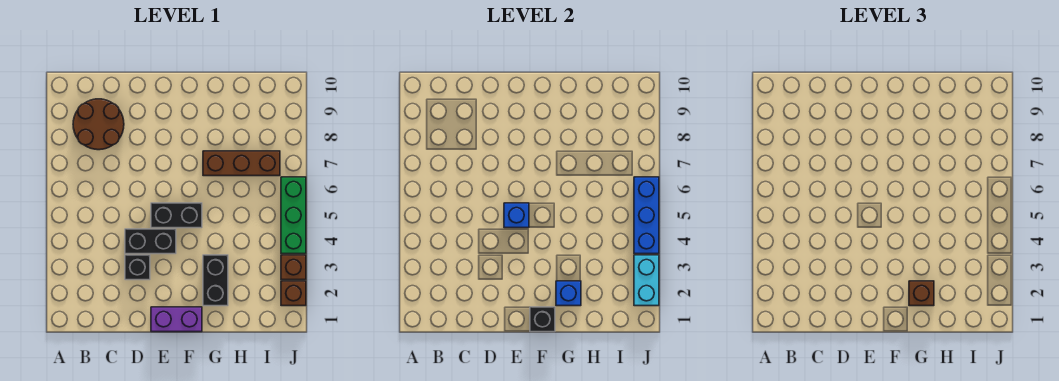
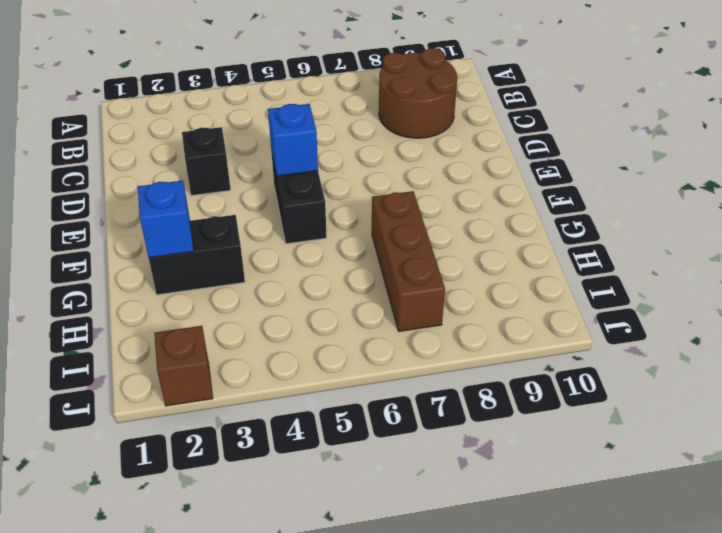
none -> black brick D4:E4 level 1
none -> purple brick E1:F1 level 1
none -> brown brick J3 level 1

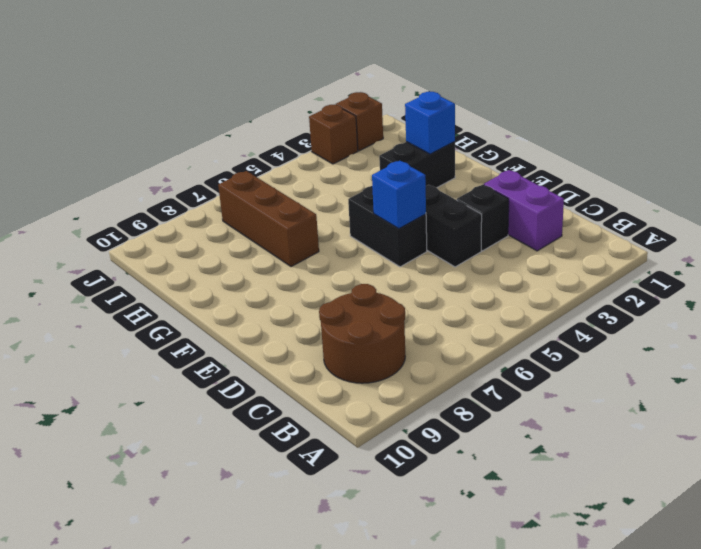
purple brick C2:D2 level 1 -> purple brick E1:F1 level 1
none -> green brick J4:J6 level 1
none -> black brick F1 level 2
none -> cyan brick J2:J3 level 2

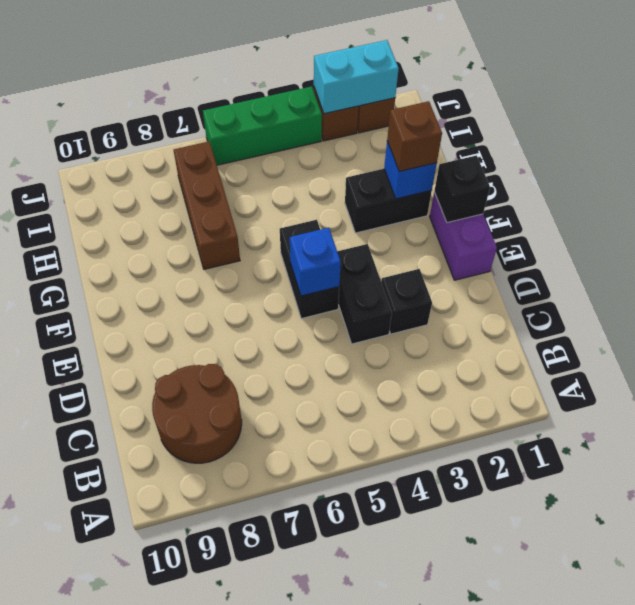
none -> blue brick J4:J6 level 2

